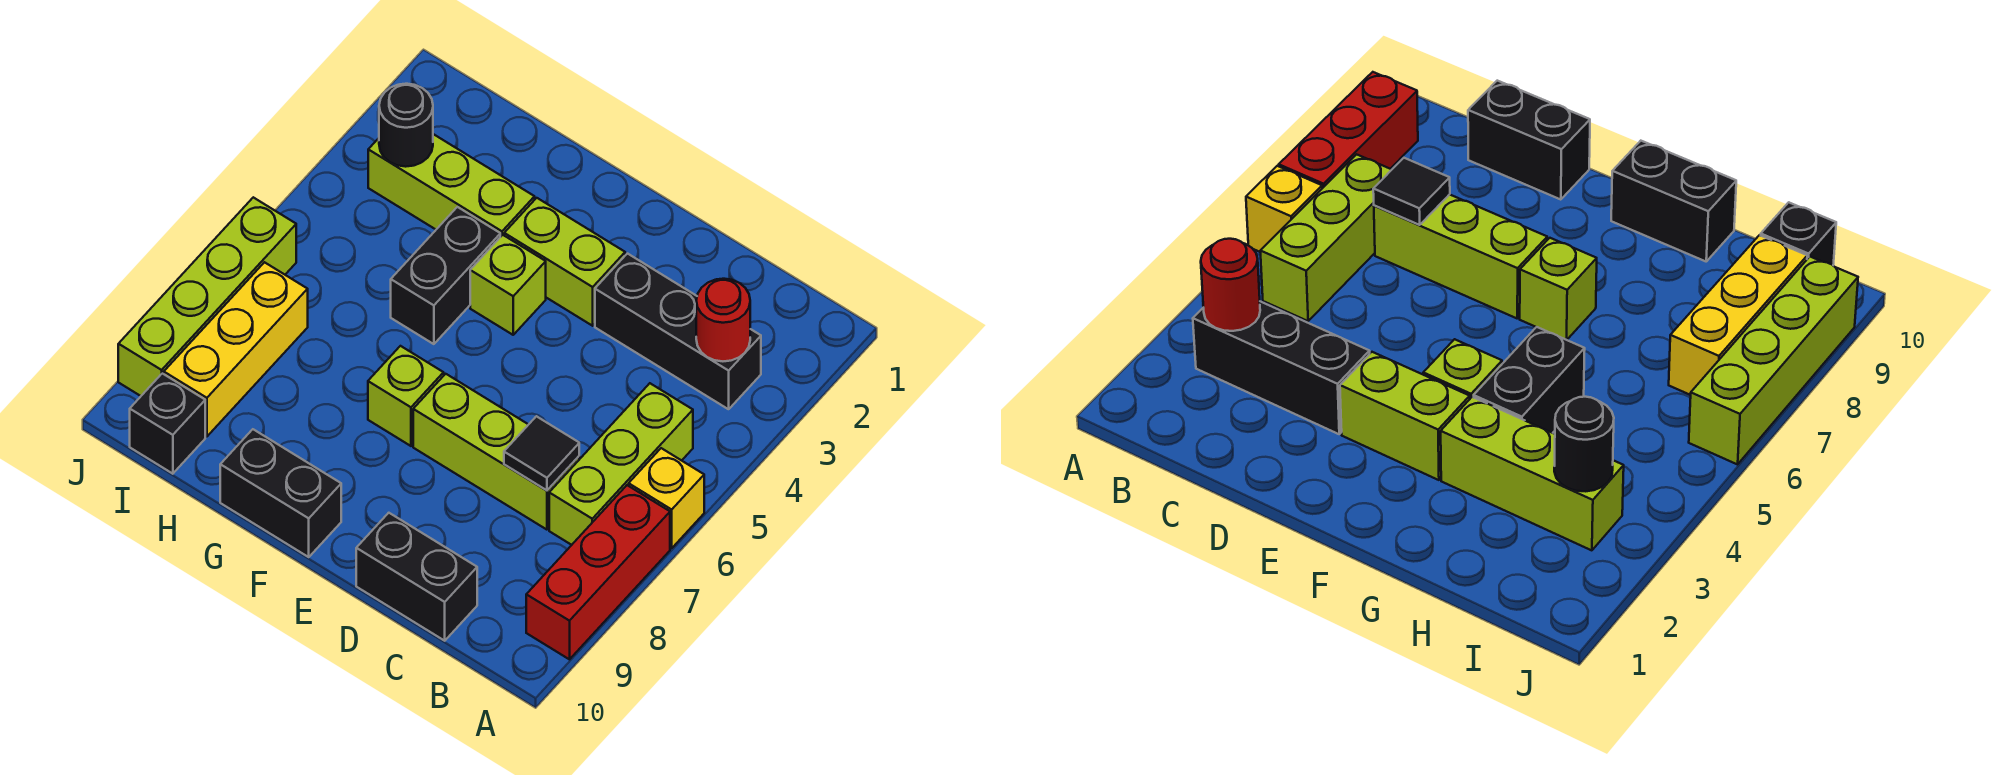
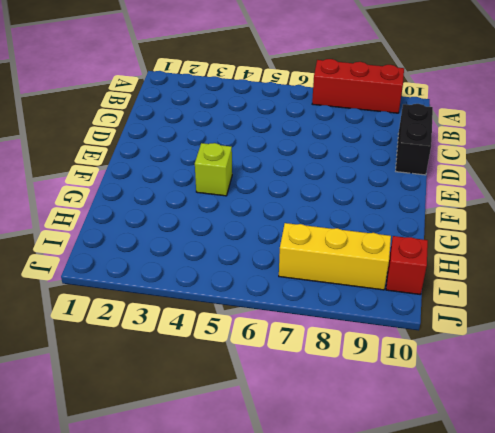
red brick I10 level 1 -> black brick I10 level 1
none -> yellow brick A6 level 1
none -> black brick B3:D3 level 1
none -> lime brick B5:B7 level 1

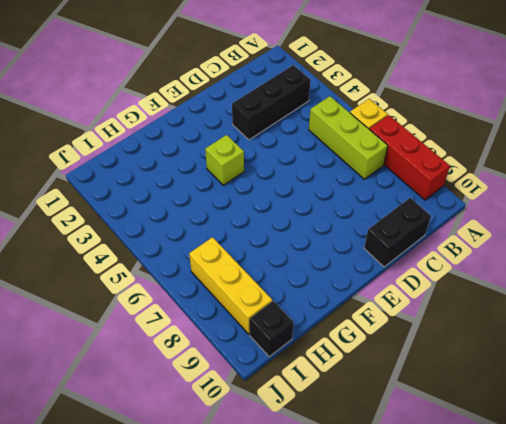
none -> lime brick C7:E7 level 1
none -> lime brick E3:F3 level 1
none -> lime brick F7 level 1

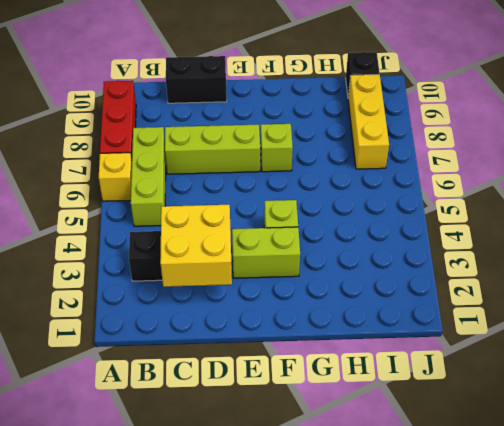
yellow brick C2:D3 level 2 -> none
none -> black brick F10:G10 level 1
none -> lime brick G3:I3 level 1
none -> black brick G4:G5 level 1

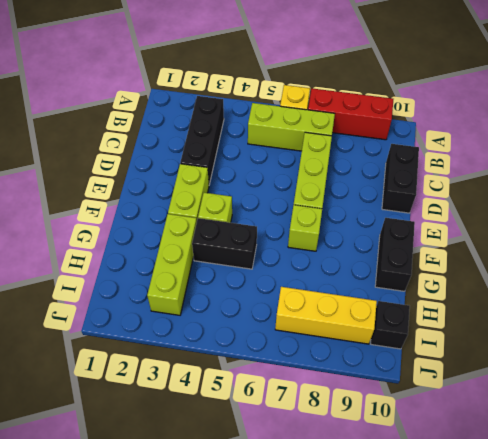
none -> lime brick J6:J9 level 1
none -> red round brick B3 level 2
none -> black tile C7 level 2

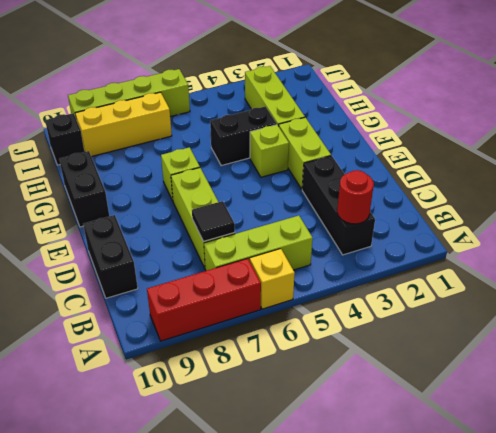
none -> black round brick I3 level 2

